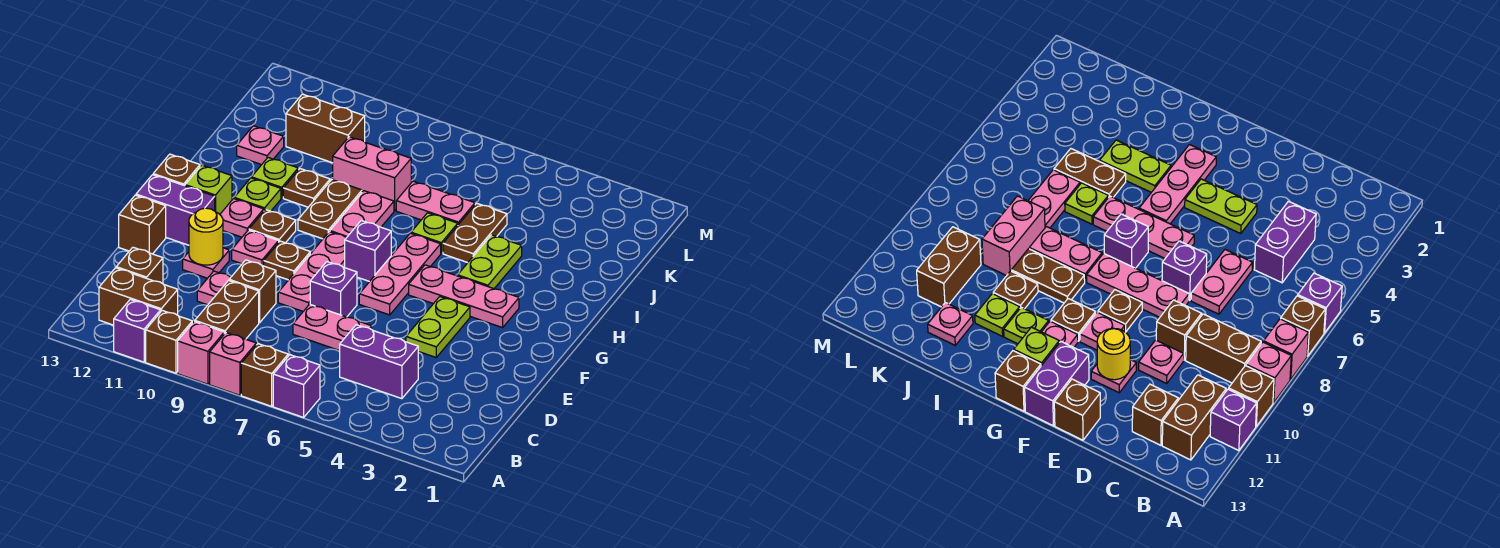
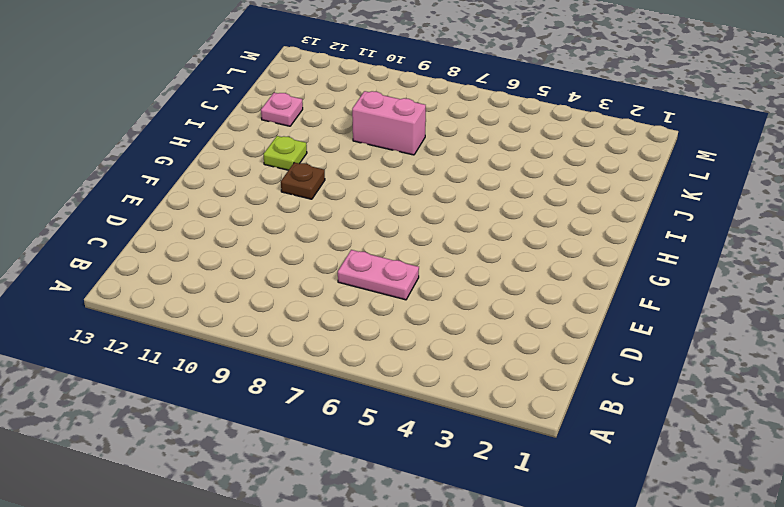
none -> purple brick A6 level 1
none -> brown brick A7 level 1
none -> pink brick A8 level 1
none -> pink brick A9 level 1

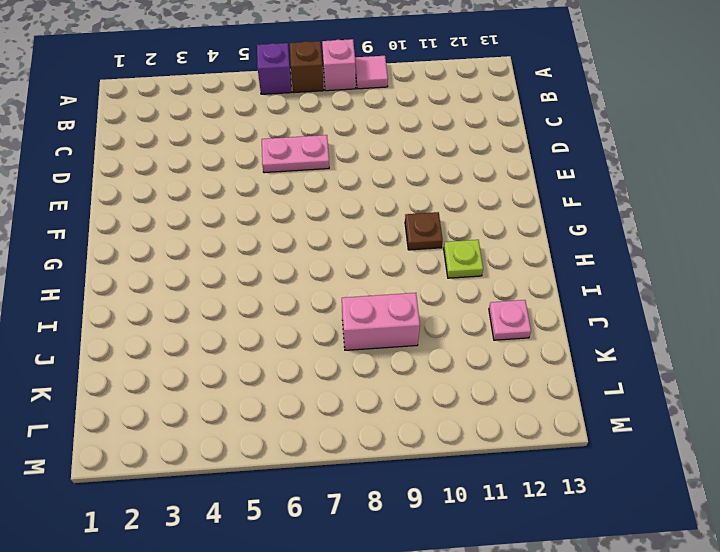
pink tile A9 level 1 -> pink brick A9 level 1
none -> brown brick A10 level 1
none -> purple brick A11 level 1
none -> brown brick B9:C9 level 1
none -> brown brick B11:B12 level 1

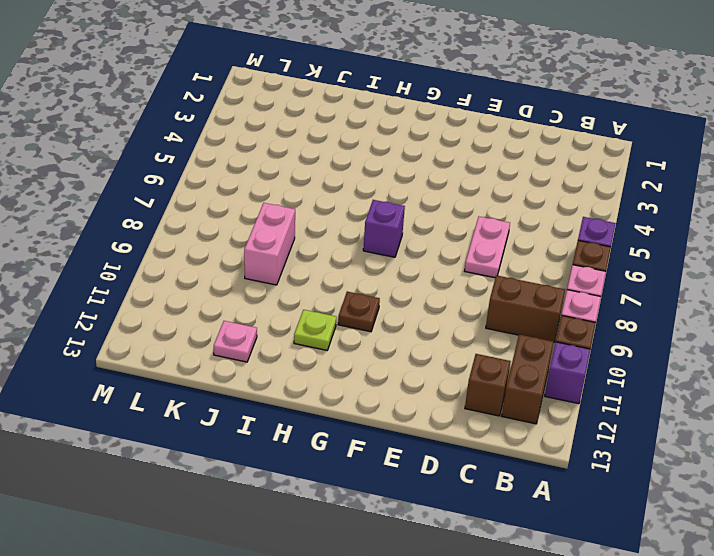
none -> purple brick C4:C5 level 1
none -> brown brick D9 level 1
none -> pink plate D10 level 1
none -> lime plate E4:F4 level 1

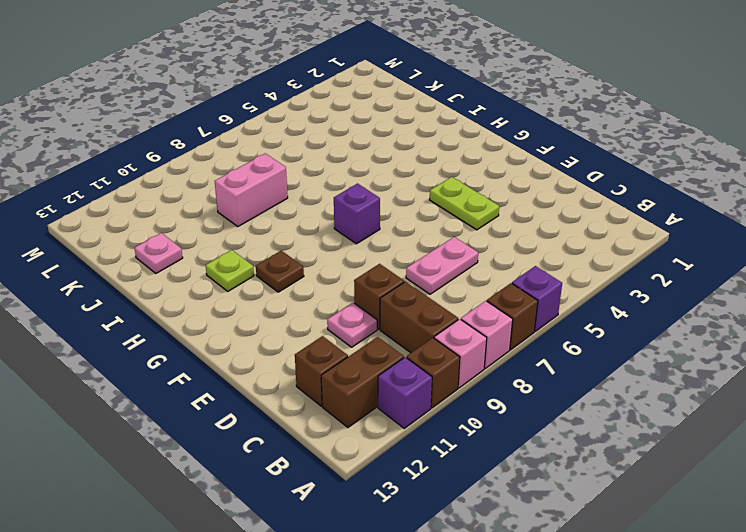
none -> purple brick C4:C5 level 1
none -> purple brick E7 level 1
none -> pink plate E8:G8 level 1
none -> pink plate E11 level 1

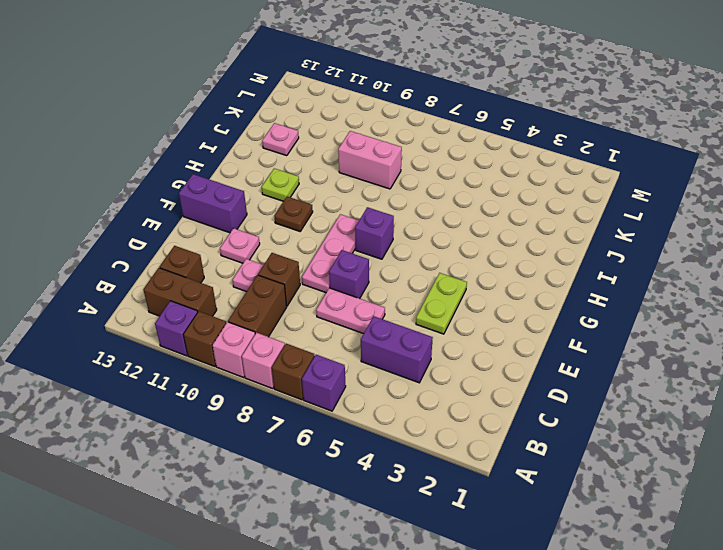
none -> brown brick E13 level 1
none -> pink plate F6:H6 level 1
none -> brown plate F9 level 1
none -> pink plate F10 level 1

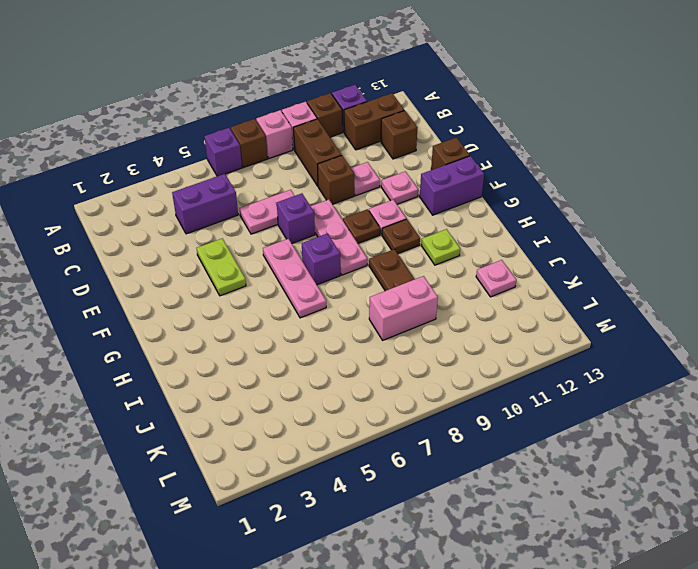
none -> pink plate G3:G5 level 1
none -> pink plate G11 level 1
none -> lime brick G12 level 1
none -> brown brick G13 level 1

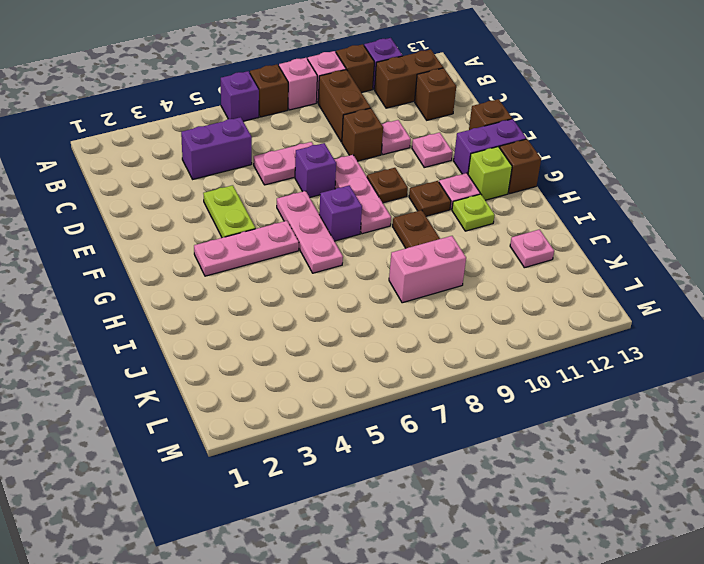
none -> pink plate F10 level 1
none -> lime plate H4:I4 level 1
none -> pink plate H8:I8 level 1
none -> brown plate I5:J5 level 1

